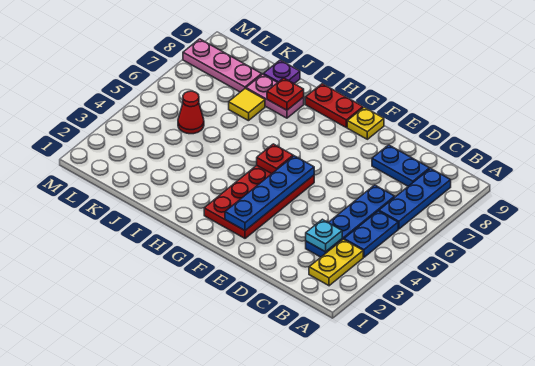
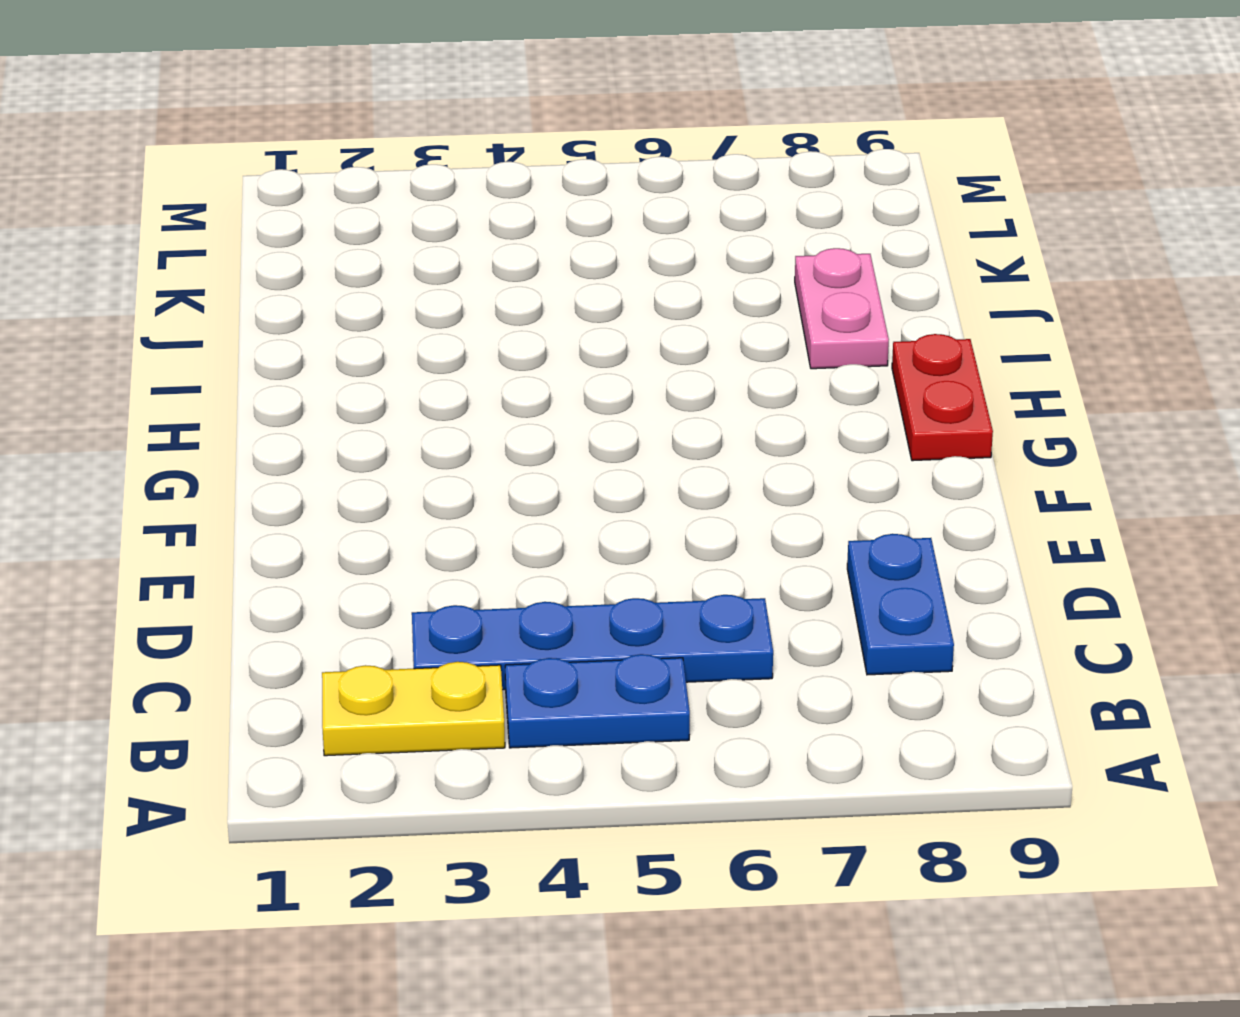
none -> blue plate B6:B8 level 1
none -> red plate F2:G5 level 1
none -> yellow plate F9 level 1

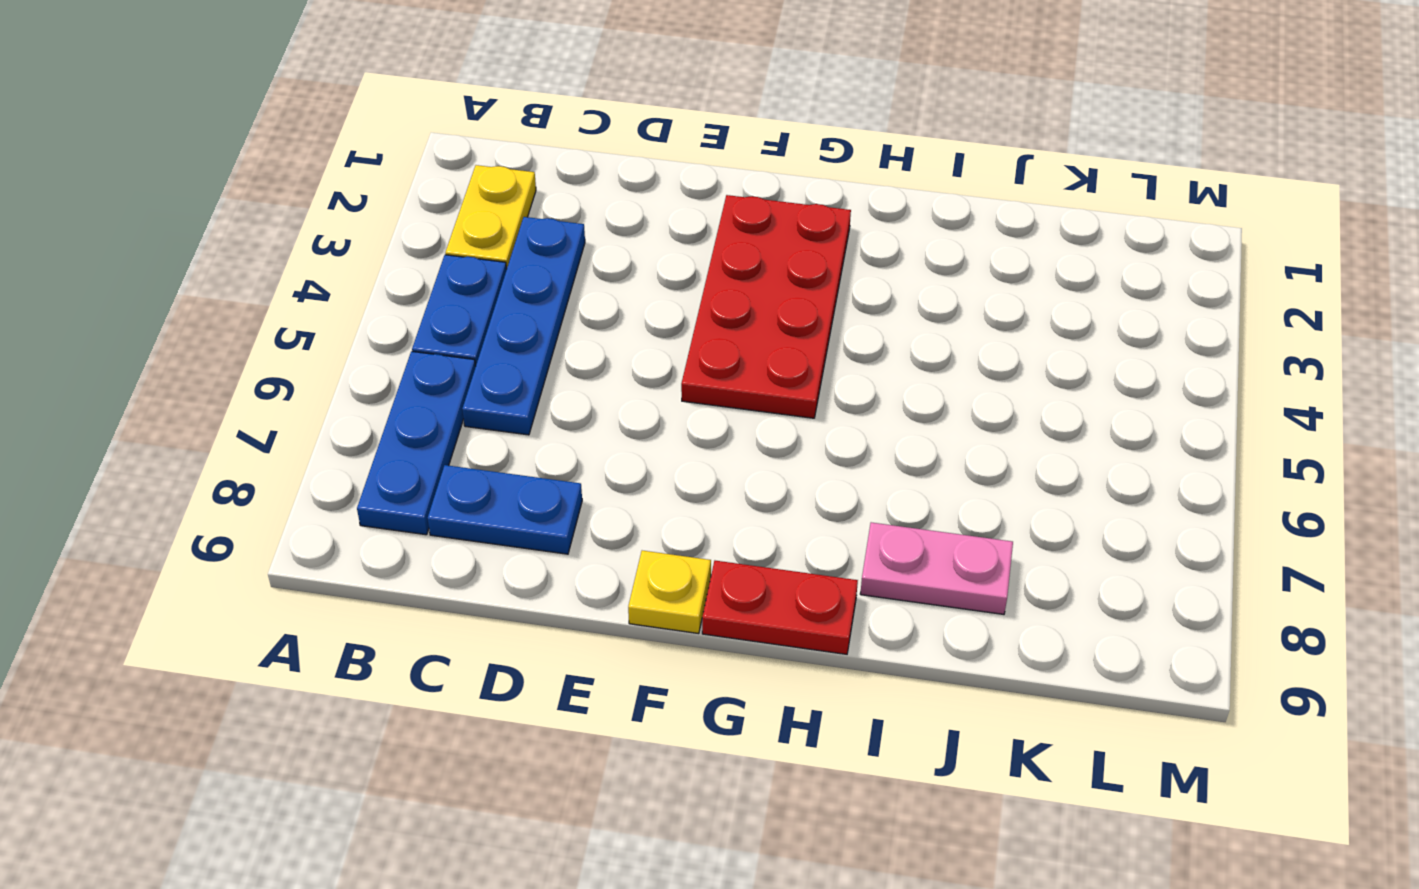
none -> yellow tile J7 level 1
none -> purple plate J9 level 1
none -> red cone K5 level 1

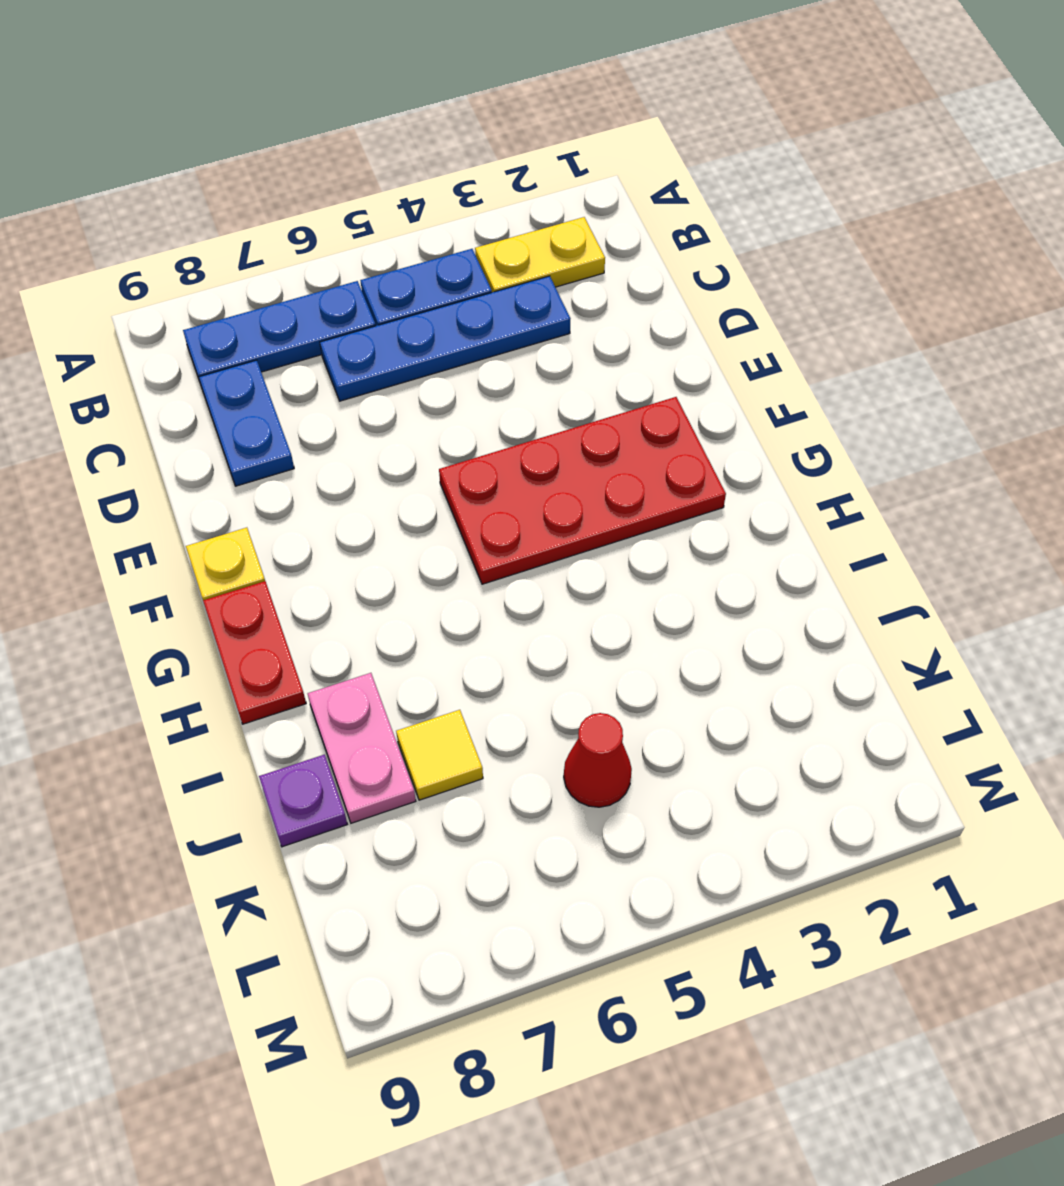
none -> pink plate K8:M8 level 1
none -> cyan plate C3 level 2
none -> blue plate F2:F5 level 2

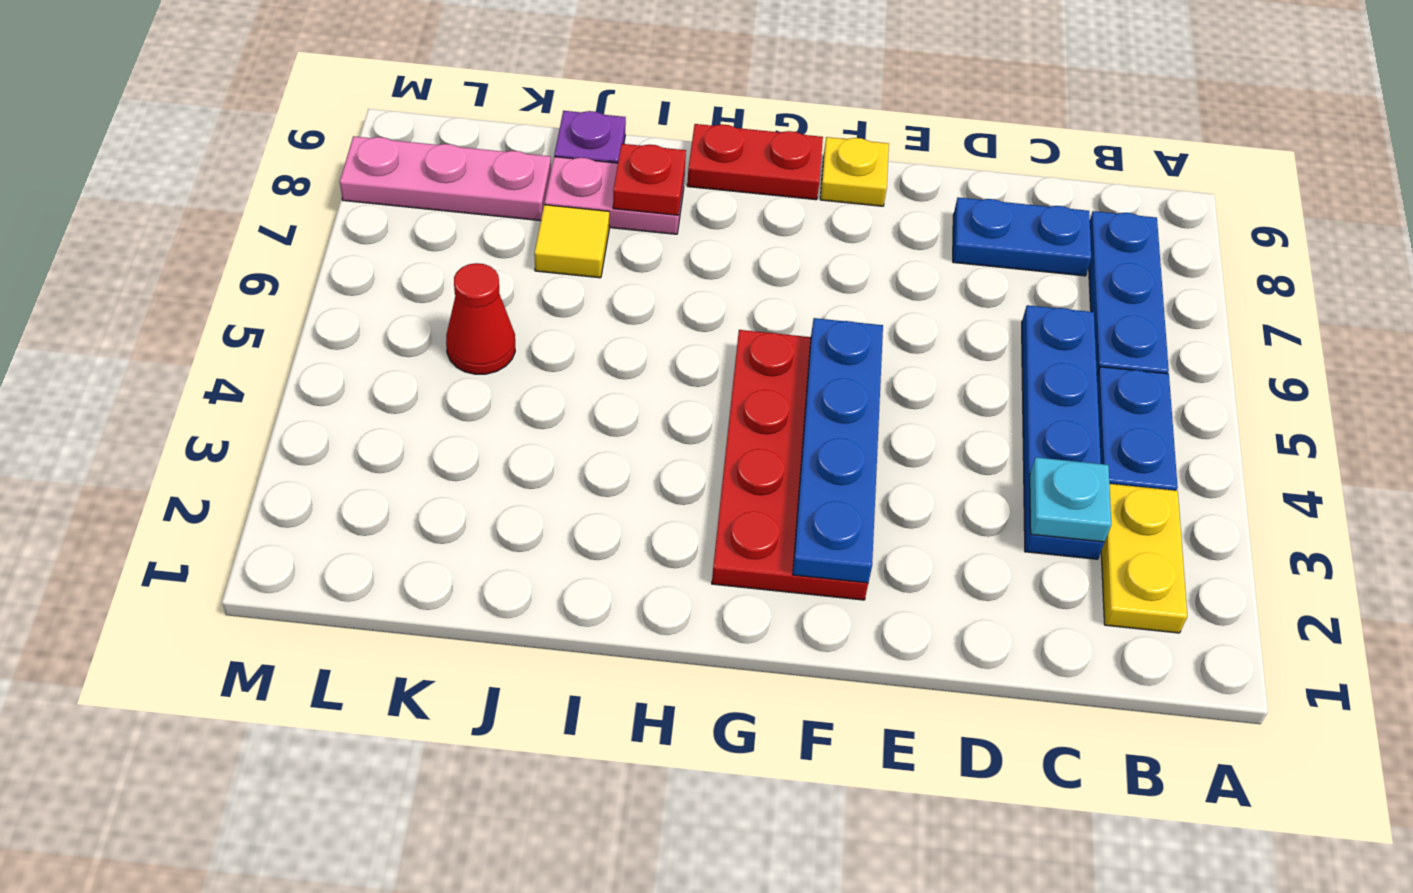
none -> red plate G5 level 2

